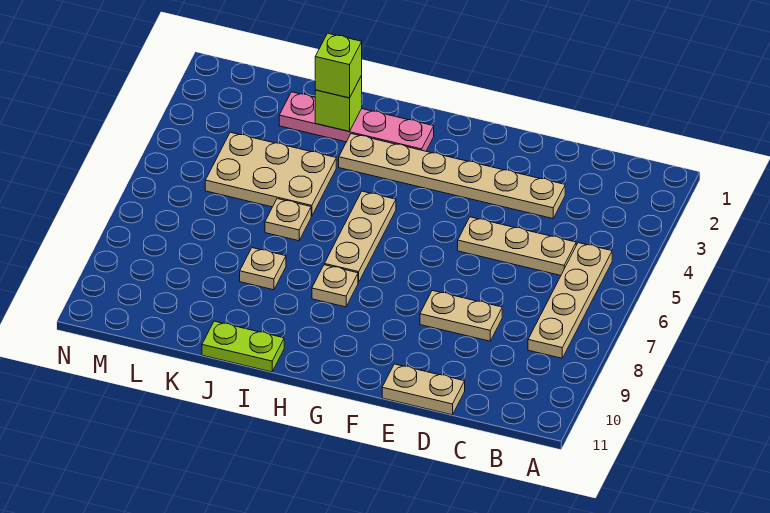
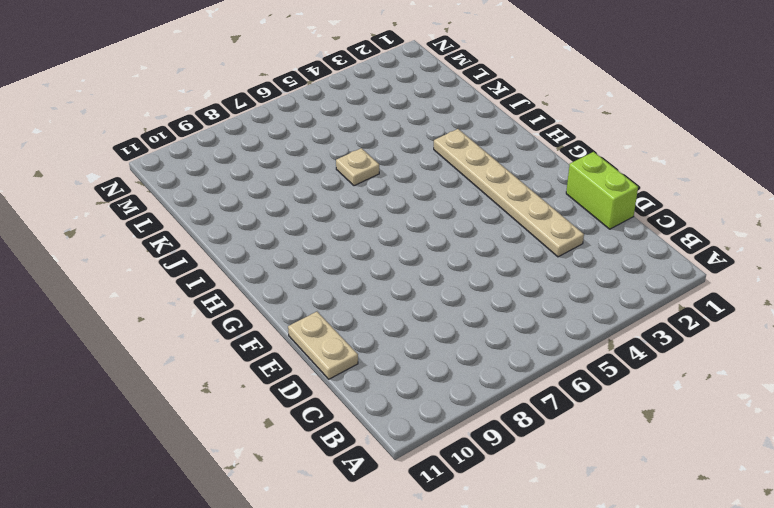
lime brick D1:E1 level 1 -> none
none -> tan plate B5:B8 level 1
none -> tan plate C5:E5 level 1
none -> tan plate D8:E8 level 1

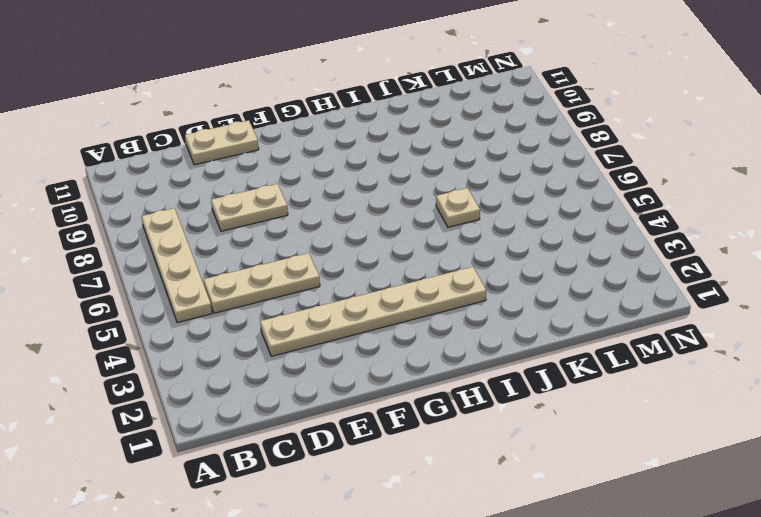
none -> pink plate H2:K2 level 1
none -> tan plate H5:H7 level 1
none -> tan plate H8 level 1

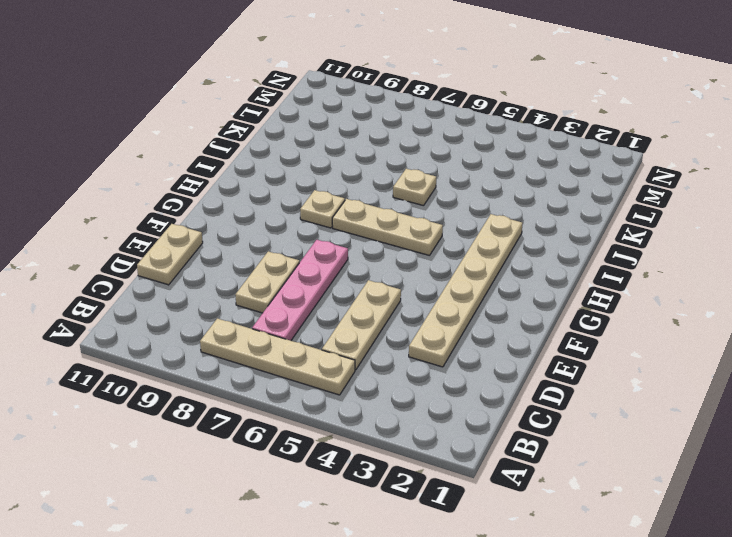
pink plate C7:F7 level 1 -> pink plate H2:K2 level 1
none -> lime plate I11:J11 level 1
none -> tan plate J4:L5 level 1
none -> tan plate J8 level 1

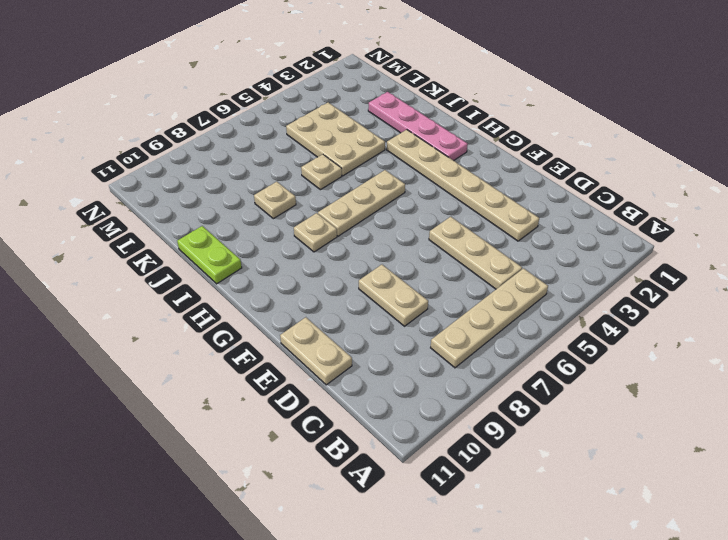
none -> lime brick J2 level 2
none -> lime brick J2 level 3

